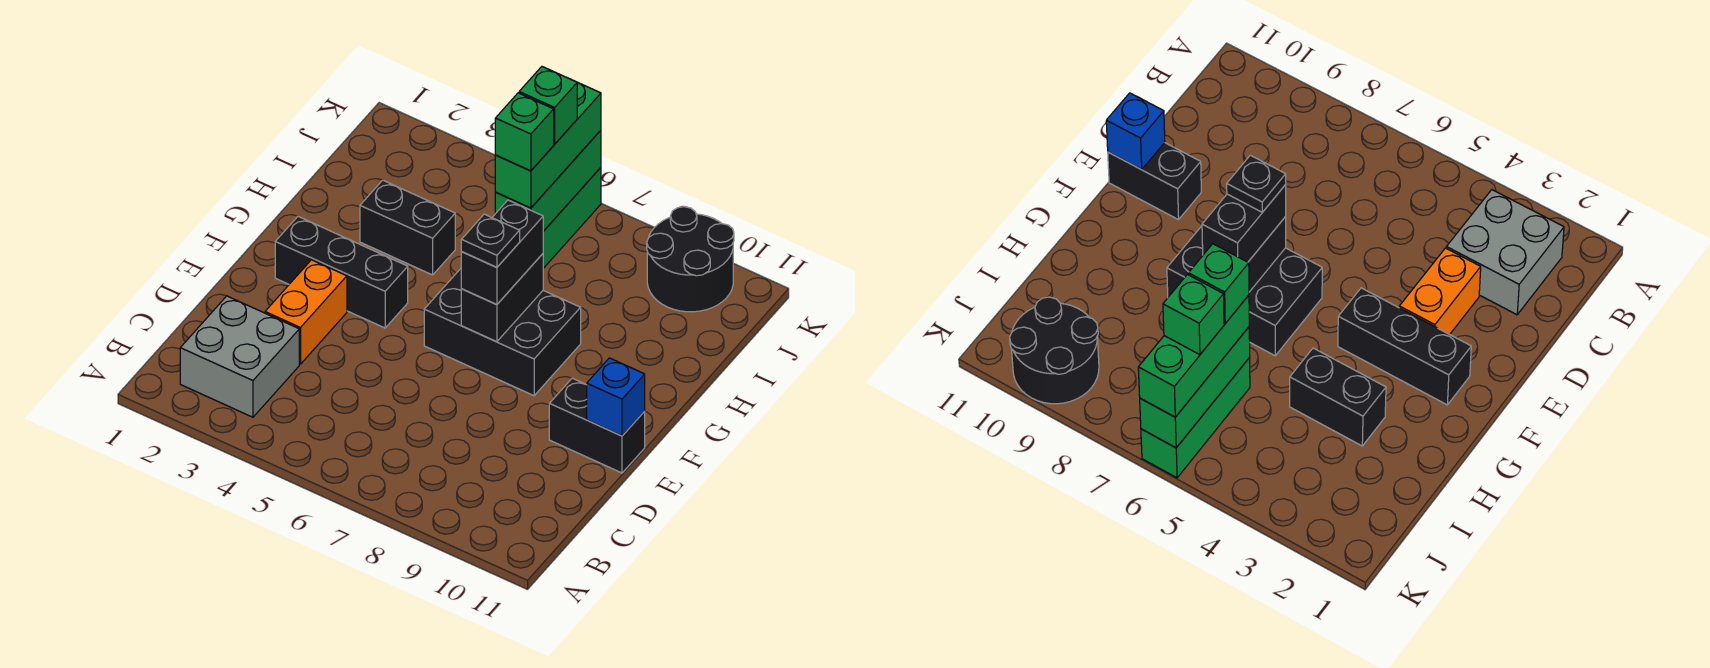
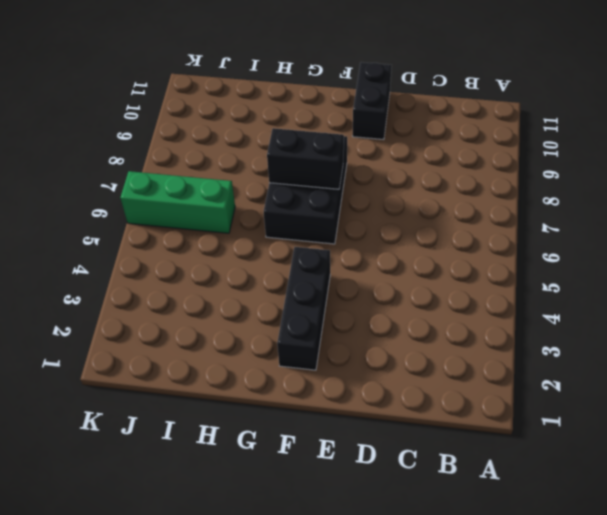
none -> grey brick B2:C3 level 1
none -> orange brick D3:E3 level 1
none -> black brick H3:H4 level 1

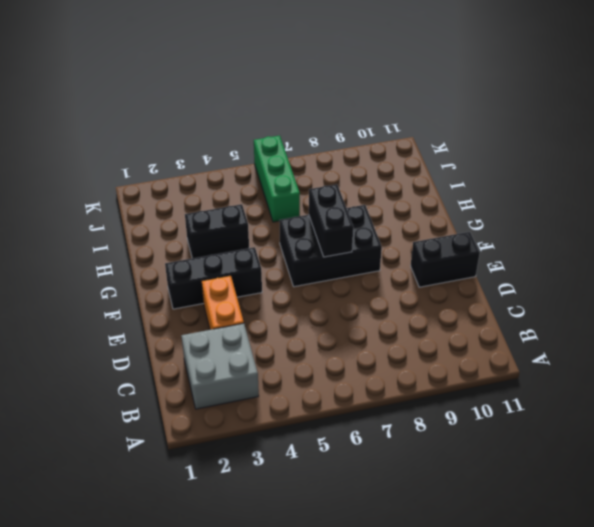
none -> black round brick J9:K10 level 1
none -> blue brick E11 level 2
none -> green brick I6:K6 level 2

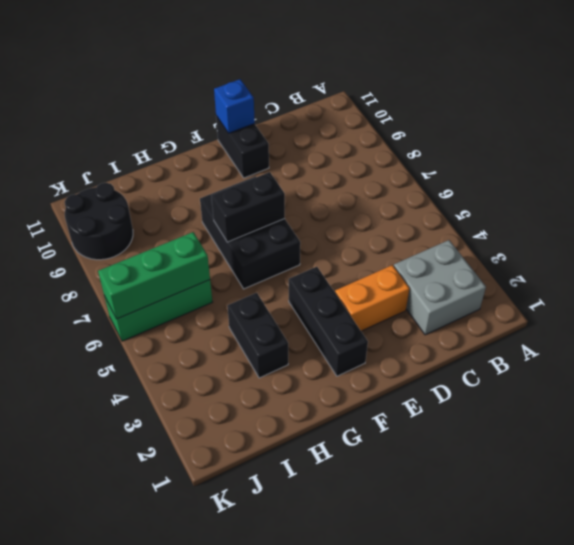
none -> black brick F7:G7 level 3
none -> green brick I6:K6 level 3
none -> black plate F7 level 4

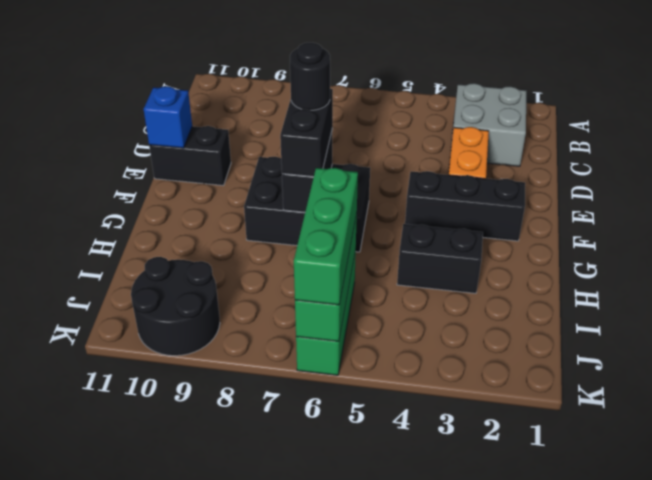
black round brick F7 level 4 -> black plate F7 level 4
none -> green brick I6 level 4
none -> green brick J6 level 4

